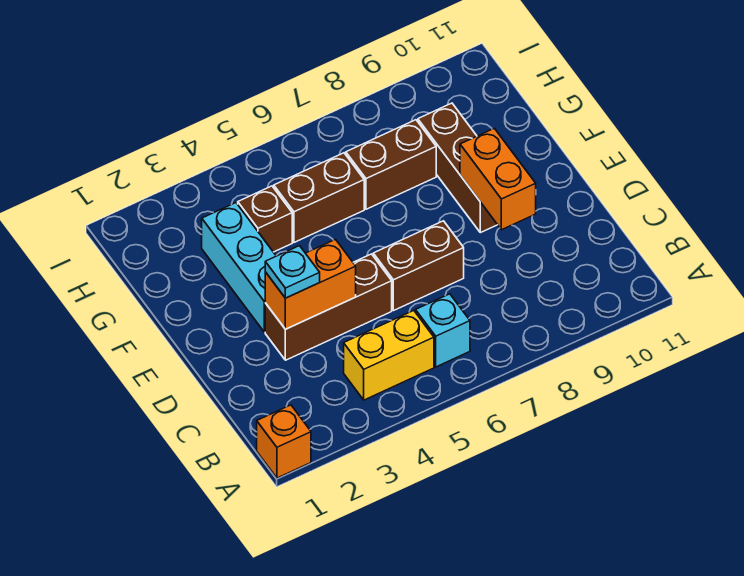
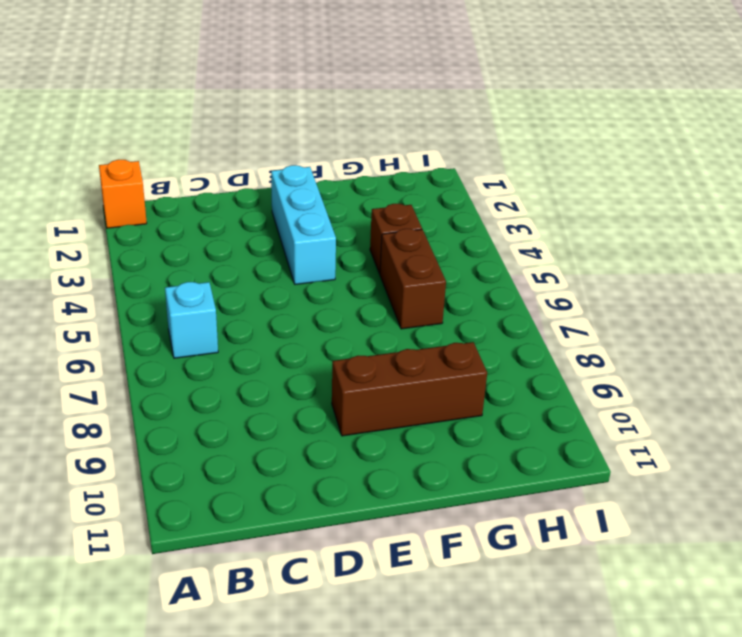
cyan brick E2:E4 level 1 -> cyan brick E3:G3 level 1
none -> yellow brick B4:B5 level 1
none -> brown brick D3:D5 level 1
none -> brown brick D6:D7 level 1

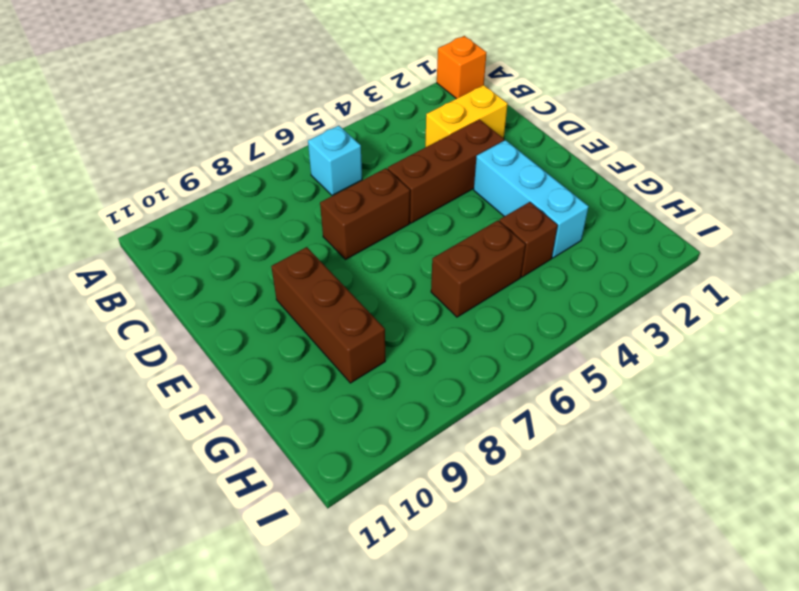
yellow brick C2:C3 level 1 -> yellow brick B4:B5 level 1
none -> brown brick G7:G8 level 1
none -> orange brick D3:D4 level 2
none -> orange brick D9:E9 level 2

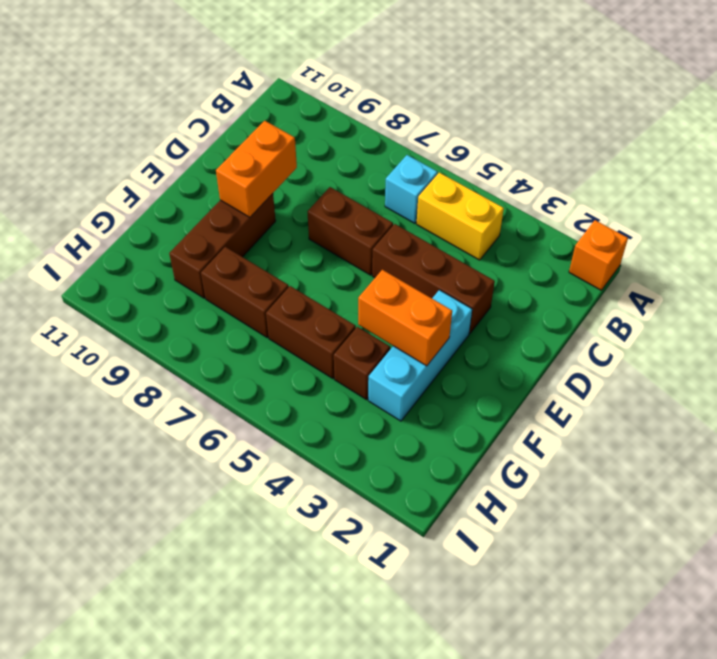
orange brick F3:F4 level 2 -> orange brick D3:D4 level 2
none -> cyan plate D3 level 3

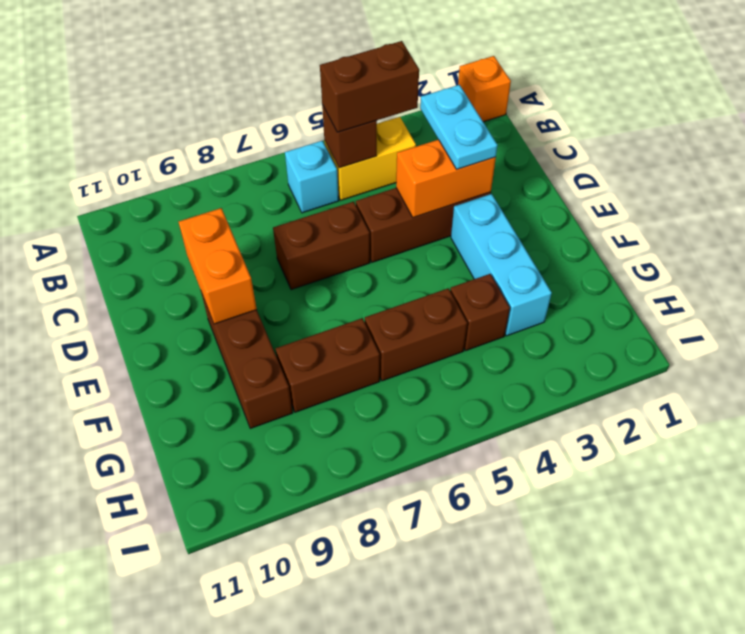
brown brick B4:B5 level 3 -> none
brown brick B5 level 2 -> none
cyan plate C3:D3 level 3 -> cyan plate D3 level 3

